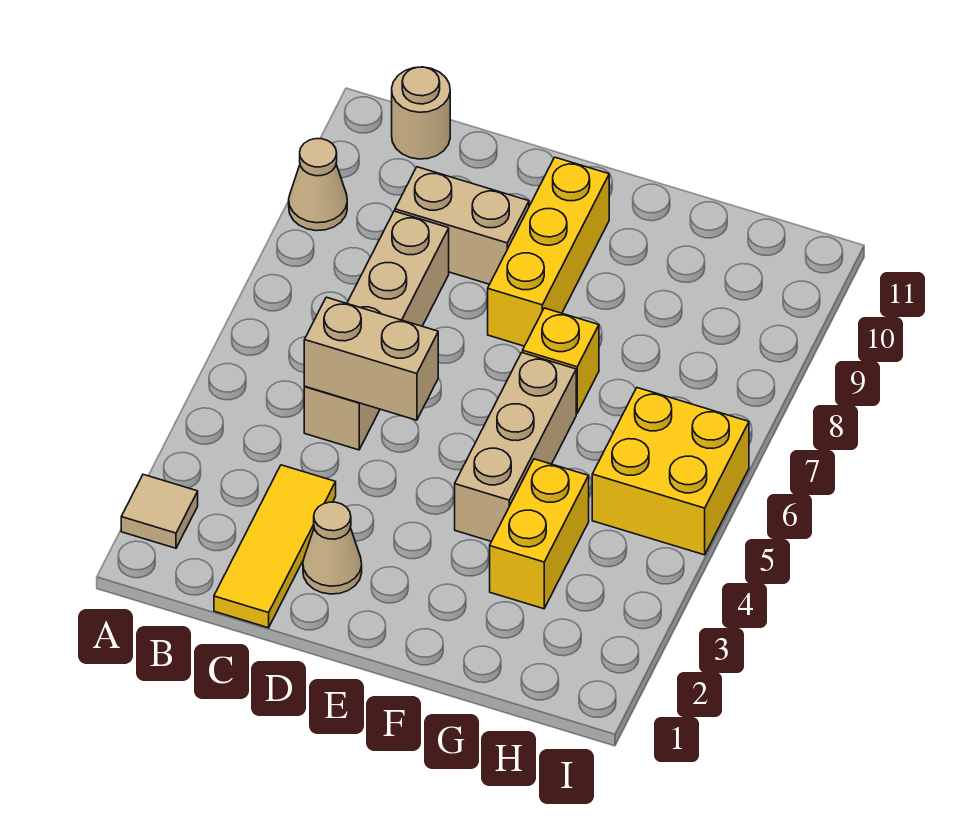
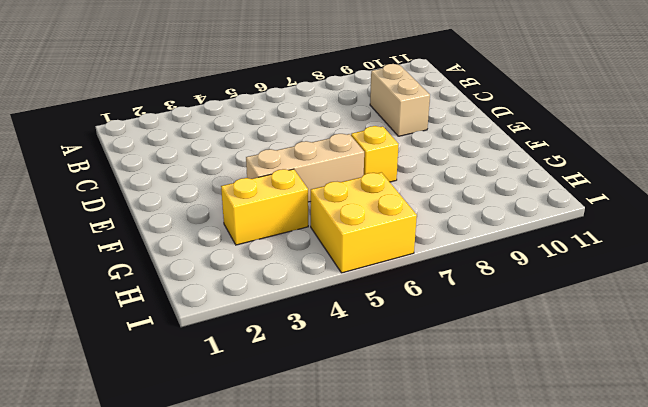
none -> tan tile A2 level 1
none -> tan cone A9 level 1
none -> tan round brick B11 level 1

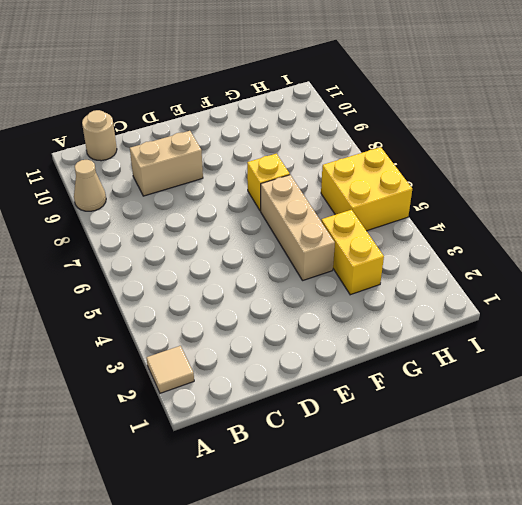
none -> yellow tile C1:C3 level 1
none -> tan brick C5:C8 level 1
none -> tan cone D2 level 1

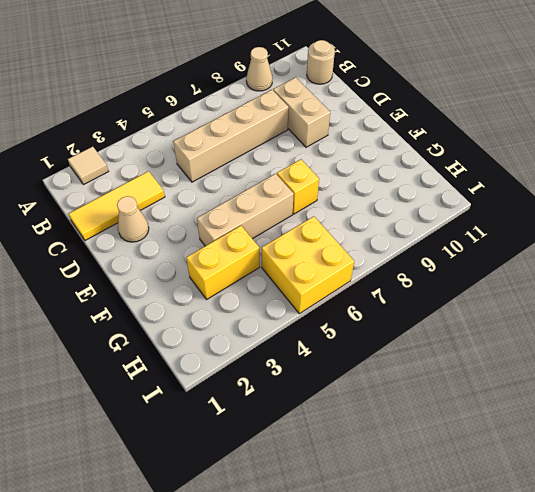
none -> yellow brick E8:E10 level 1
none -> tan brick C5:D5 level 2

